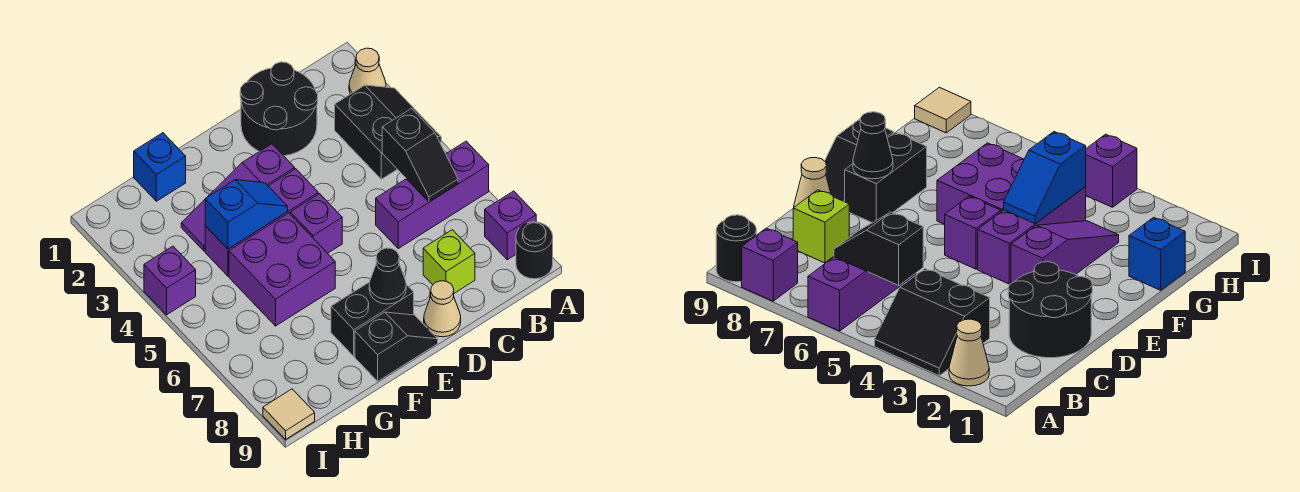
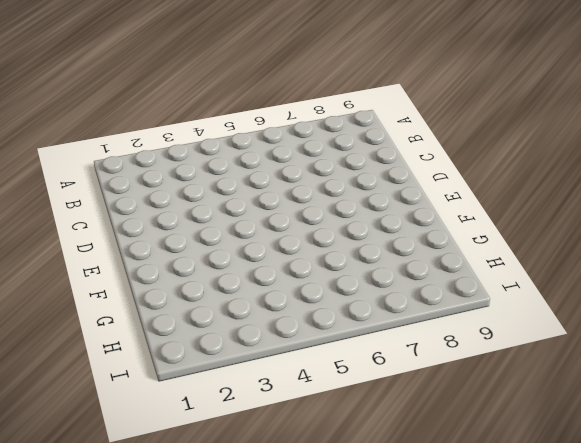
none -> tan cone A2 level 1
none -> black slope A3:B4 level 1 top B
none -> purple brick A6:C6 level 1

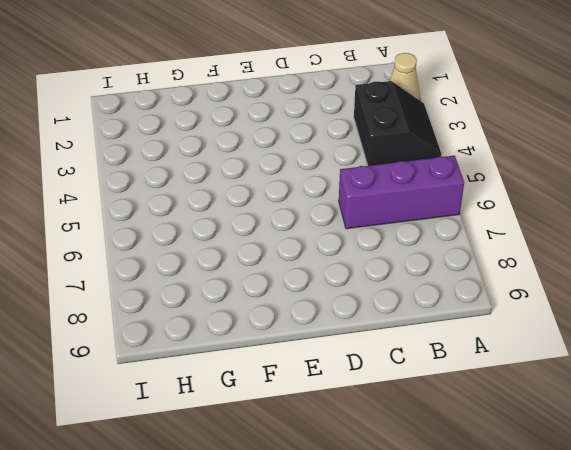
none -> purple brick A8 level 1
none -> black round brick A9 level 1
none -> black round brick C1:D2 level 1

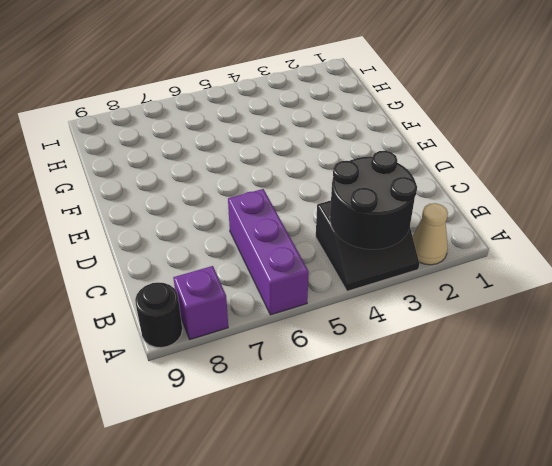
black round brick A3:B4 level 2 -> black round brick C1:D2 level 1
none -> lime brick C8 level 1
none -> tan cone D9 level 1
none -> purple slope E3:G3 level 1 top E

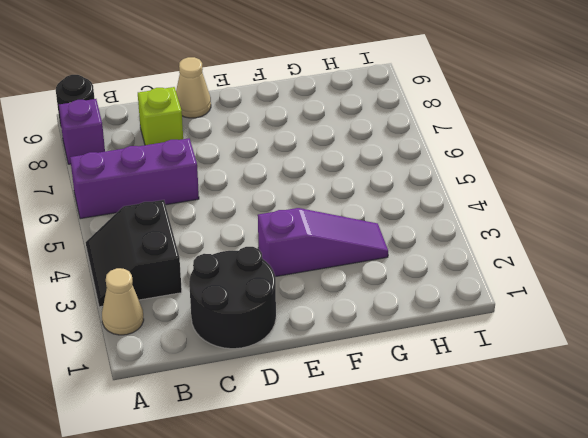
none -> purple brick E4:G4 level 1
none -> purple brick E5 level 1
none -> black brick E8:F8 level 1

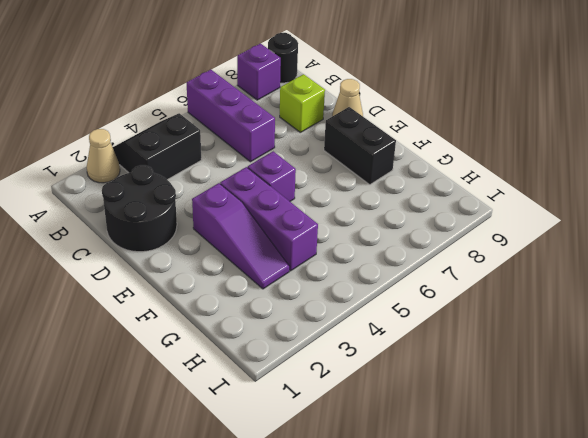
none -> black slope E9:F9 level 1 top F
none -> purple brick F5:G6 level 1
none -> blue brick G1 level 1

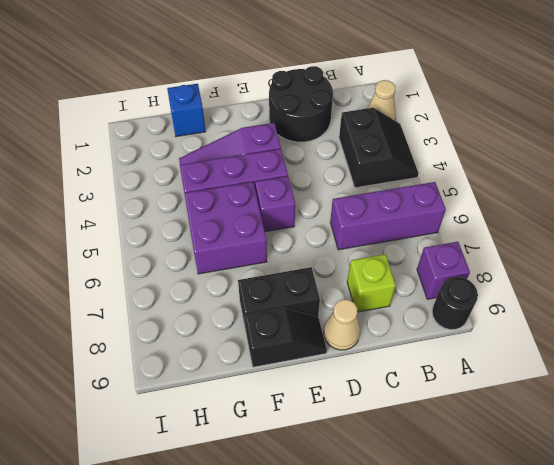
none -> purple brick I4 level 1
none -> tan tile I9 level 1
none -> black slope B5:B6 level 2 top 5

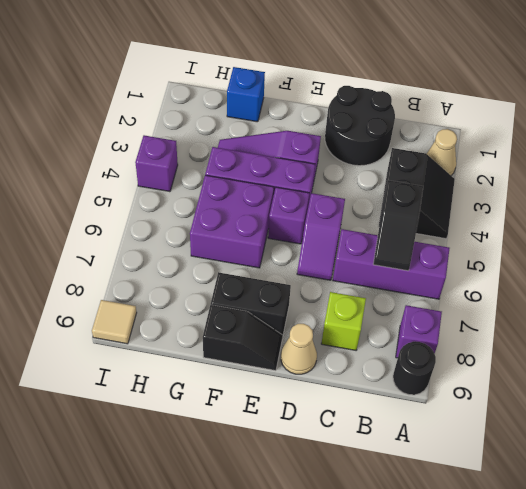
purple slope D5:D6 level 1 top 5 -> none
none -> black cone E8 level 2
none -> blue slope F4:G4 level 2 top G

